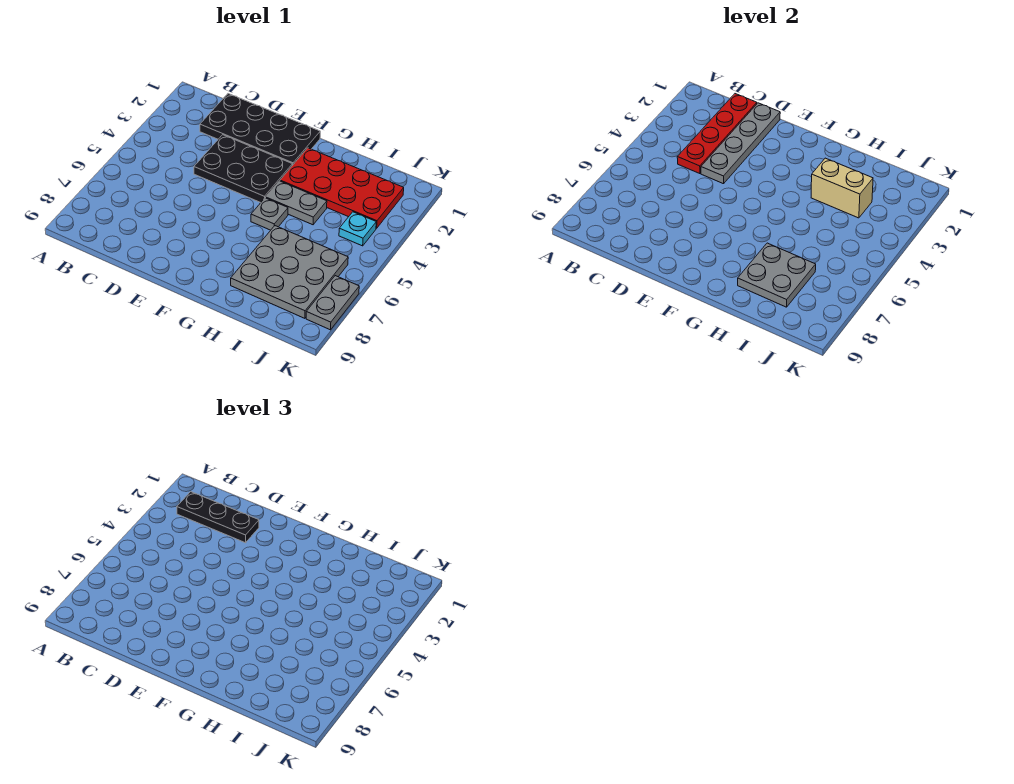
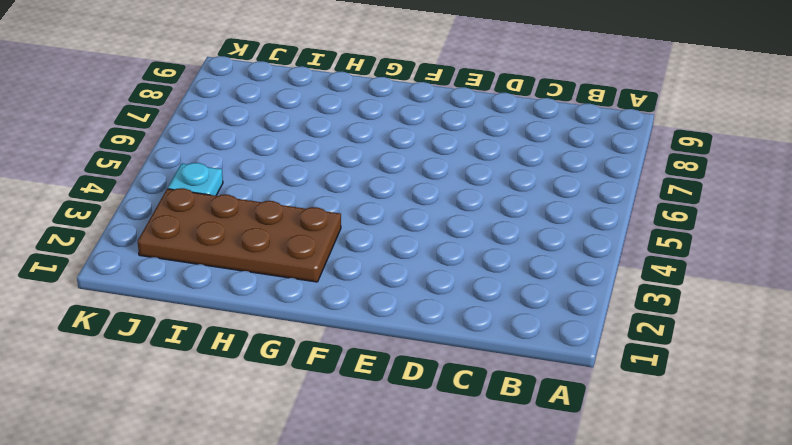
brown plate G2:J3 level 1 -> red plate G2:J3 level 1
none -> black plate C1:F2 level 1
none -> black plate D3:F4 level 1
none -> grey plate G4:H4 level 1

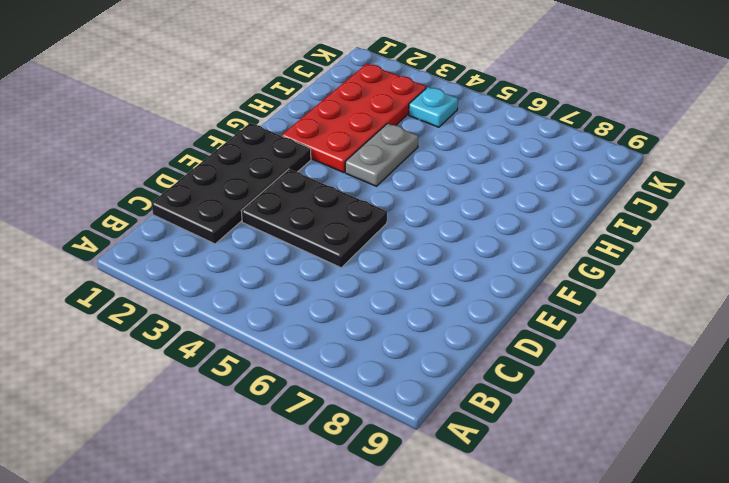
black plate D3:E5 level 1 -> black plate D3:F4 level 1
none -> grey plate G5 level 1
none -> grey plate H6:J8 level 1
none -> grey plate K7:K8 level 1

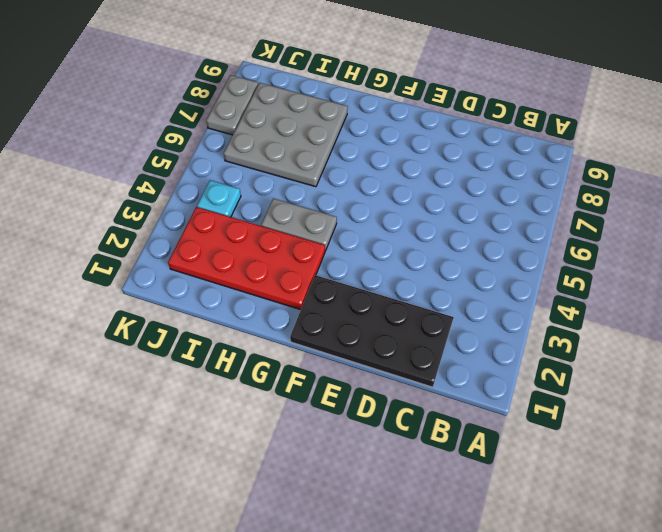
none -> black plate D3:F4 level 1
none -> grey plate G5 level 1
none -> red plate C1:C4 level 2

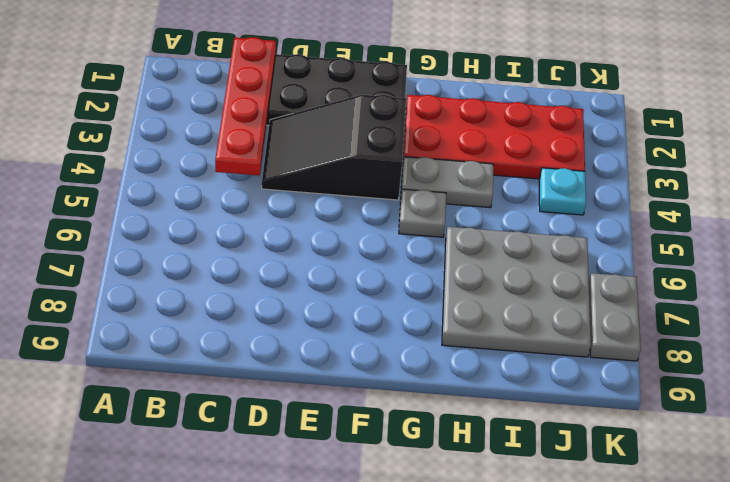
black slope D3:F4 level 1 top F -> black plate D3:F4 level 1
none -> grey plate D1:D4 level 2
none -> tan brick H3:I3 level 2
none -> grey plate H7:I8 level 2

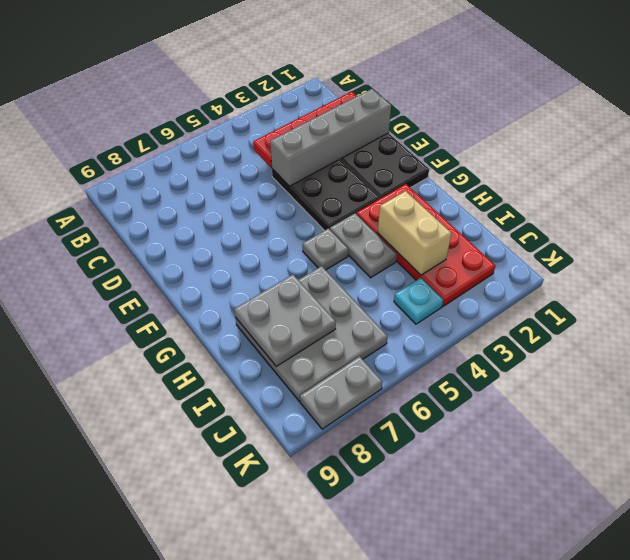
grey brick D1:D4 level 2 -> grey plate D1:D4 level 2
none -> black plate B2:D2 level 3

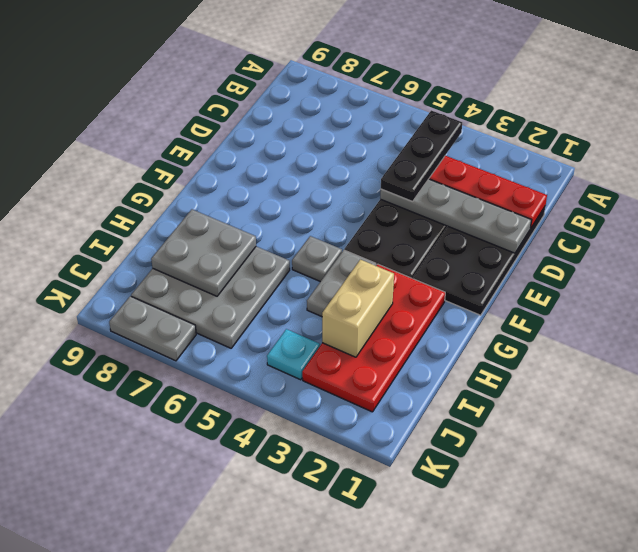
black plate B4:D4 level 3 -> black plate B2:D2 level 3

